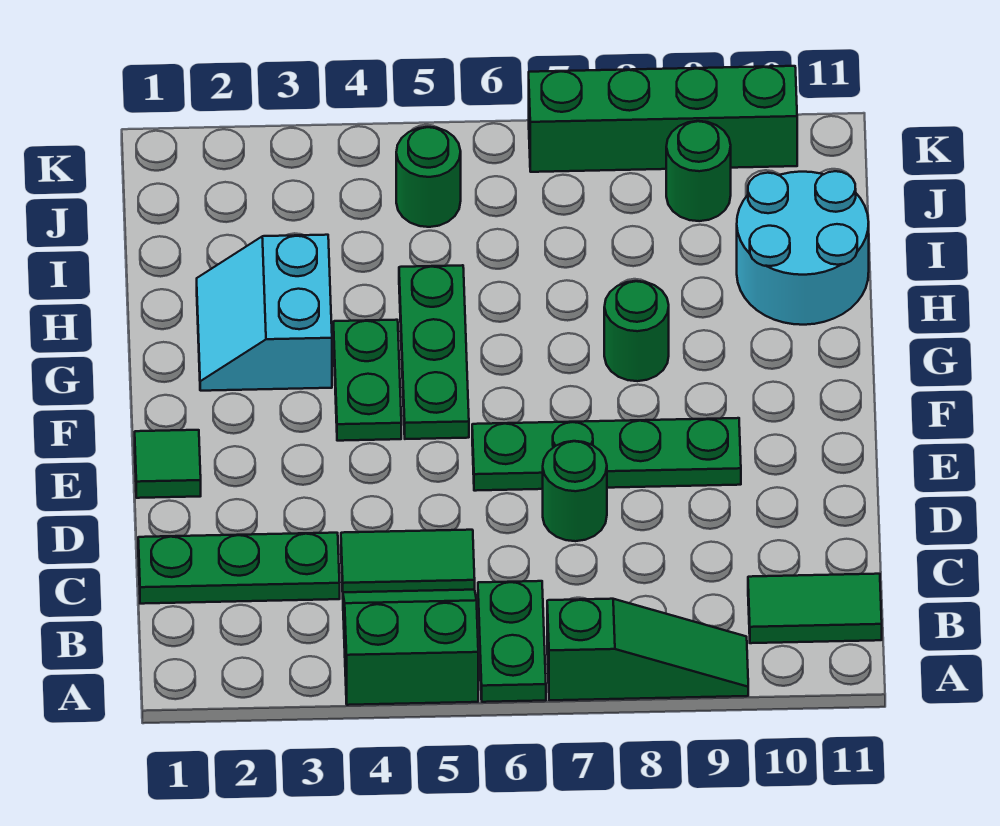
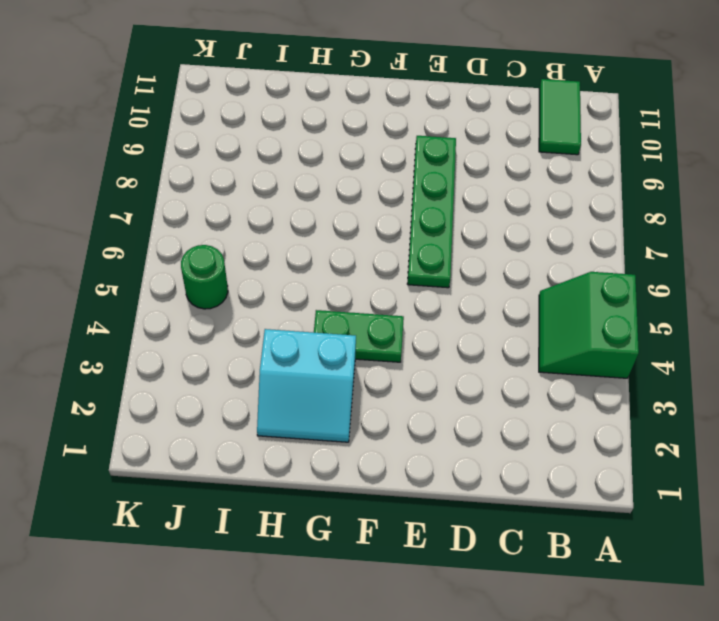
none -> green plate A6:B6 level 1
none -> green slope A7:A9 level 1 top 7
none -> green plate C1:C3 level 1

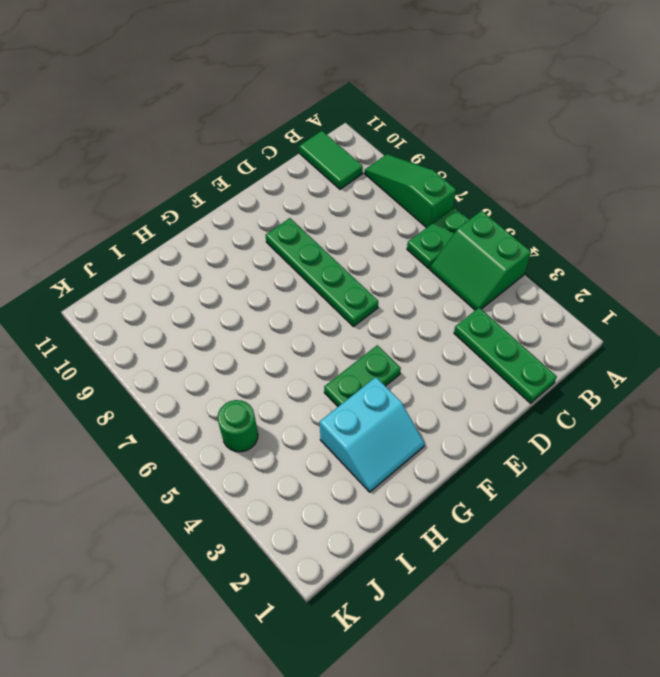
none -> green tile C4:C5 level 1
none -> green round brick D7 level 1
none -> green tile E1 level 1

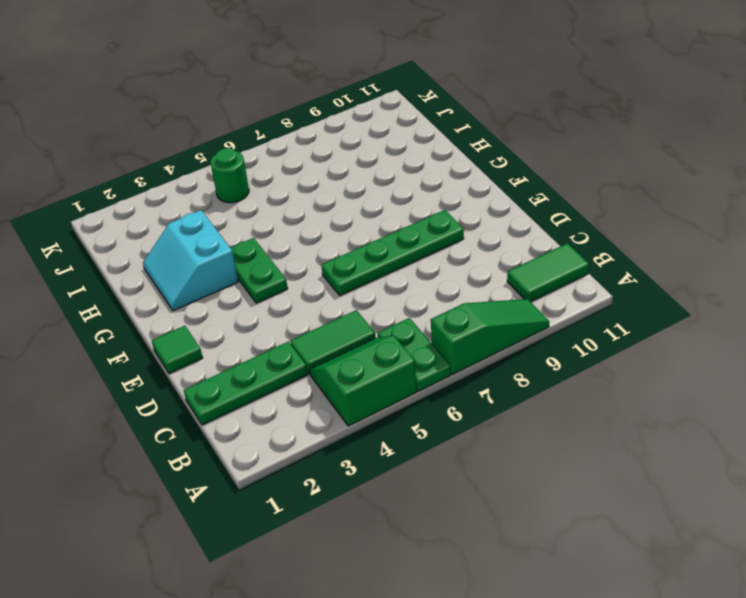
none -> green round brick D7 level 1
none -> green plate F5:H5 level 1
none -> green round brick G8 level 1

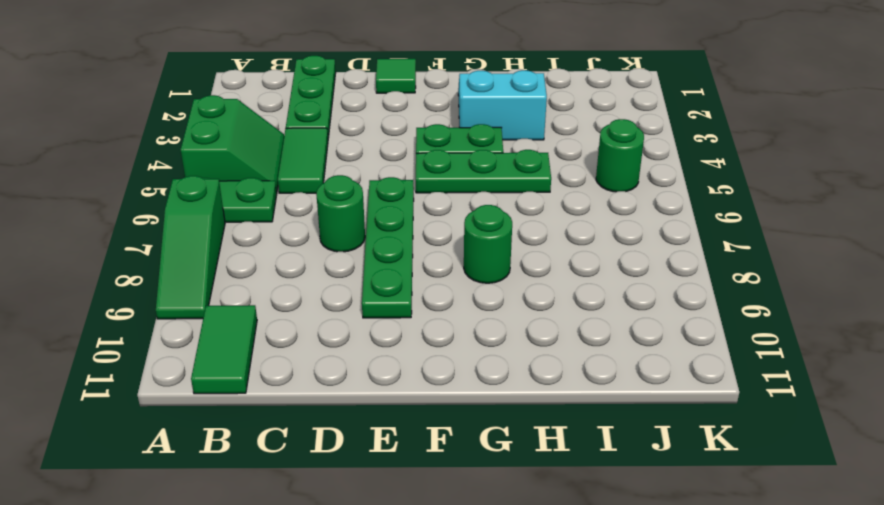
none -> cyan round brick H10:I11 level 1
none -> green round brick J9 level 1
none -> green brick K7:K10 level 1

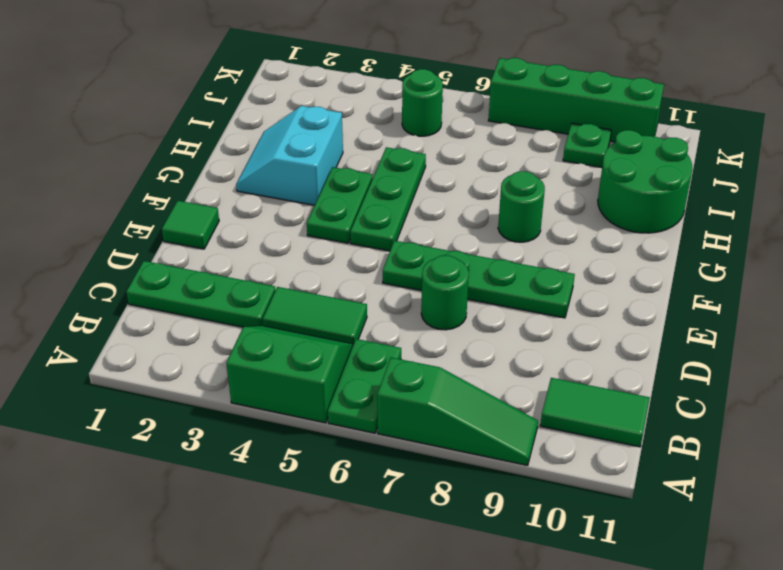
green round brick H10:I11 level 1 -> cyan round brick H10:I11 level 1
green plate J9 level 1 -> green round brick J9 level 1

